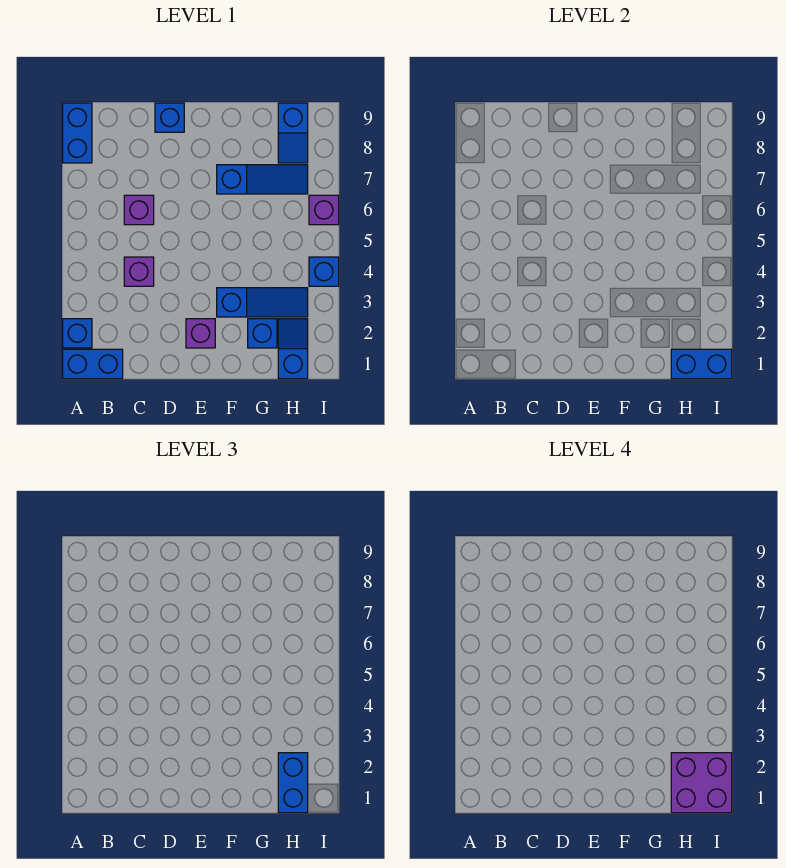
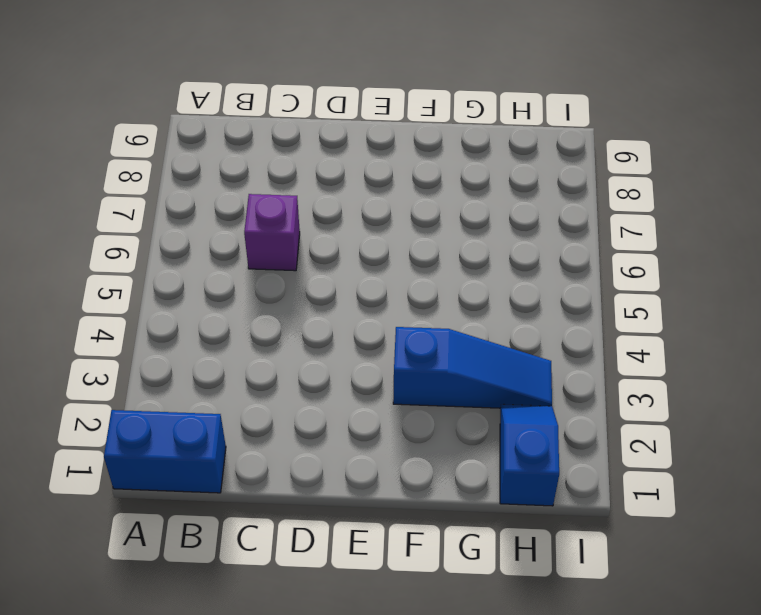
none -> blue brick A2 level 1
none -> blue brick A8:A9 level 1
none -> purple brick C4 level 1

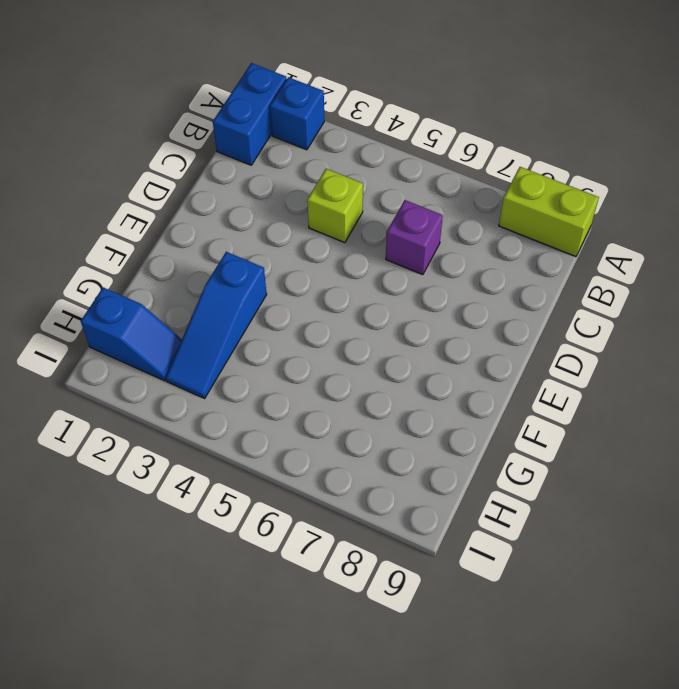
lime brick A8:A9 level 1 -> blue brick A8:A9 level 1
lime brick C4 level 1 -> purple brick C4 level 1
none -> blue brick D9 level 1
none -> purple brick E2 level 1
none -> blue slope F7:H7 level 1 top F

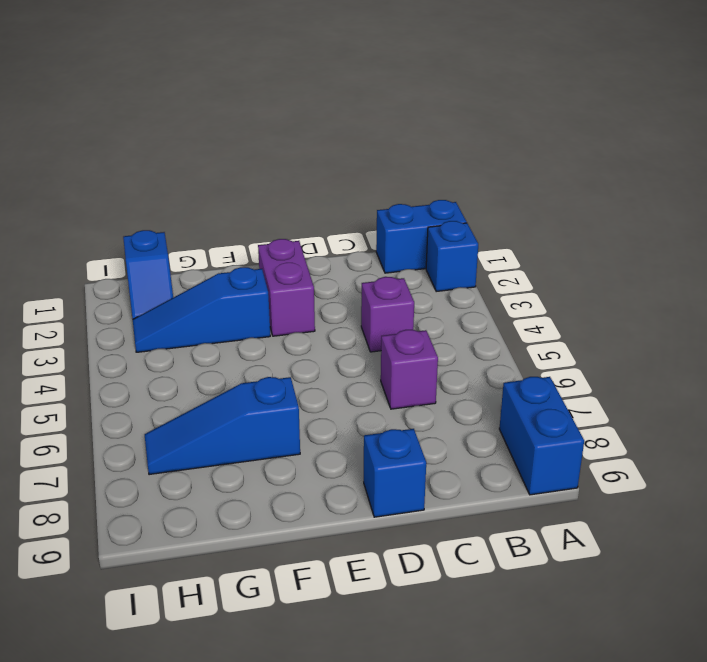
purple brick E2:E3 level 1 -> purple brick E2 level 1
none -> blue brick G2 level 1
none -> blue slope H8:H9 level 1 top 9
none -> blue brick I4 level 1

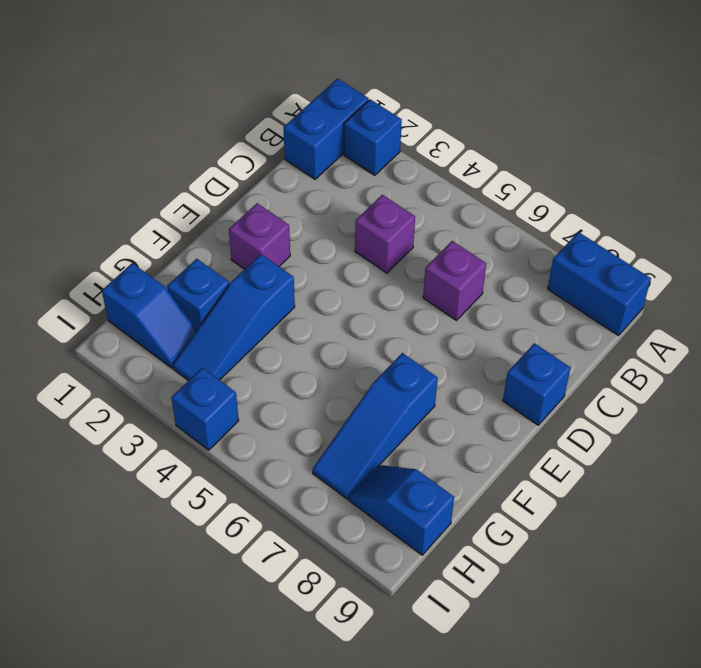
none -> purple brick I6 level 1
none -> blue brick H1:I1 level 2
none -> blue brick H1:H2 level 3

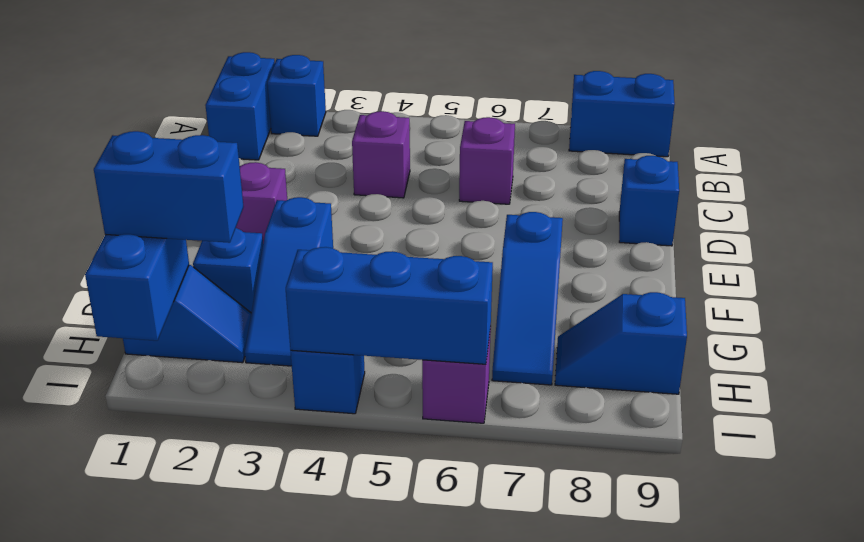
blue brick I4:I6 level 2 -> none
none -> purple brick H1:I2 level 4

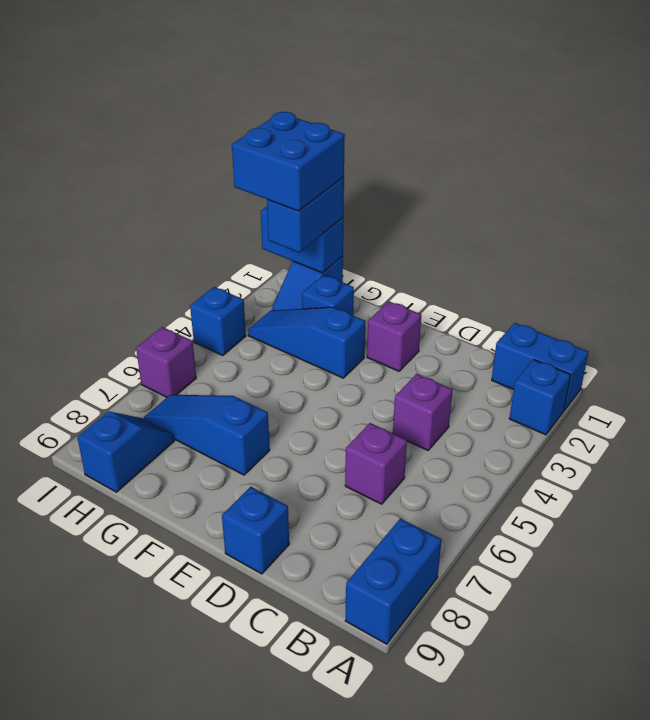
blue brick H1:I2 level 4 -> purple brick H1:I2 level 4

